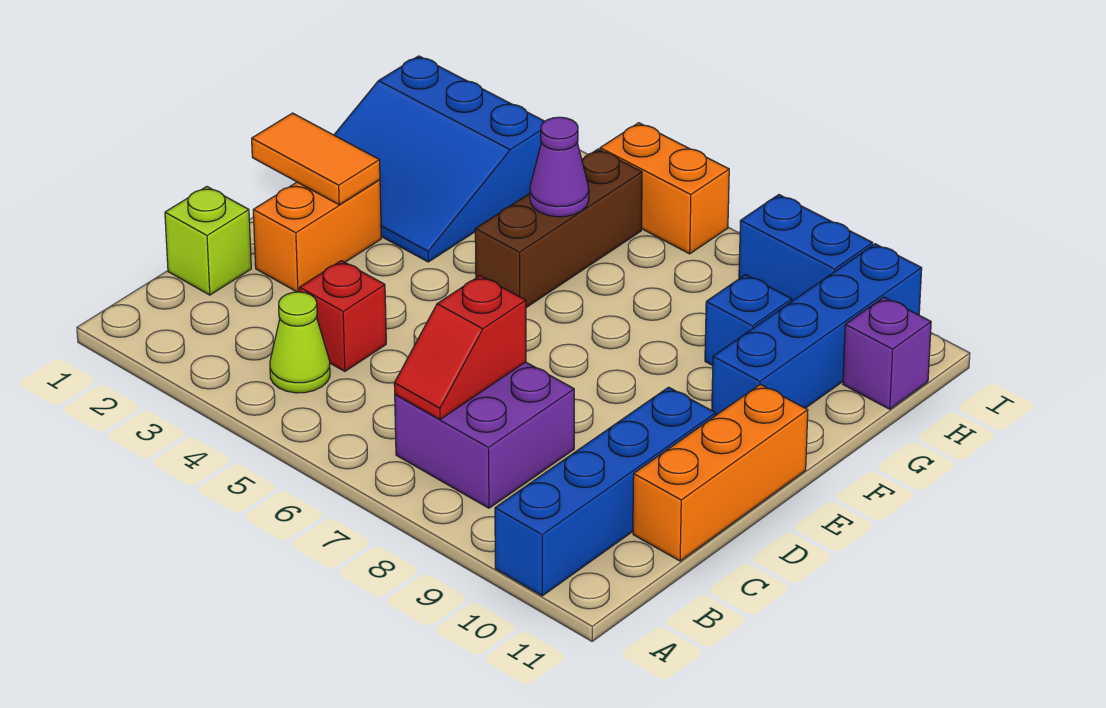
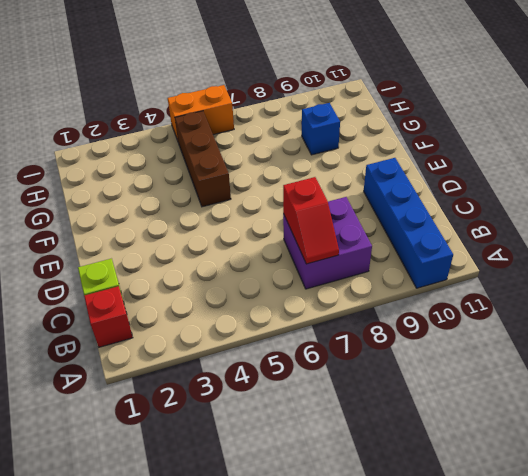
red brick B1 level 1 -> red brick C4 level 1
none -> lime cone B4 level 1
none -> orange brick C11:E11 level 1
none -> orange brick D2:E2 level 1

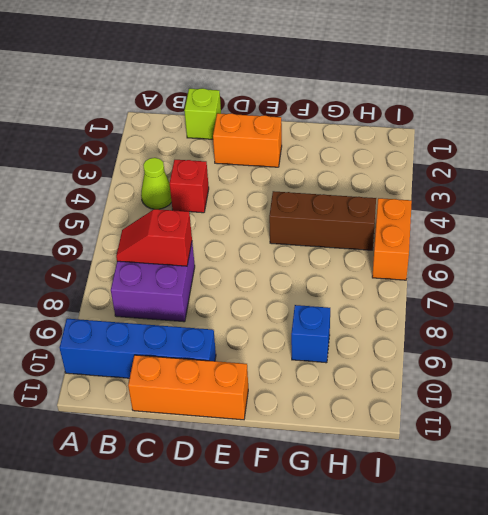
none -> blue slope F1:H3 level 1 top H
none -> blue brick F10:I10 level 1
none -> purple brick H11 level 1

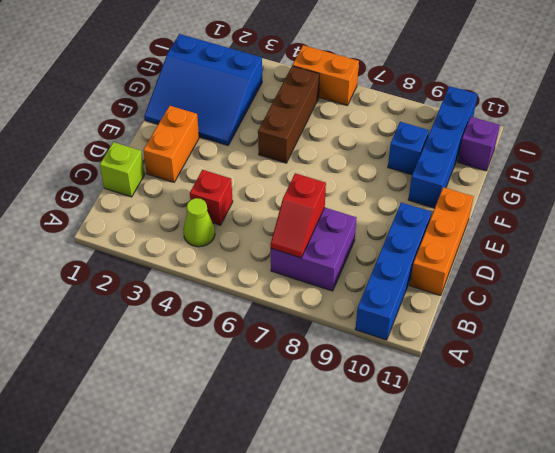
none -> blue brick I8:I9 level 1
none -> orange tile E1:E2 level 2
none -> purple cone G5 level 2

